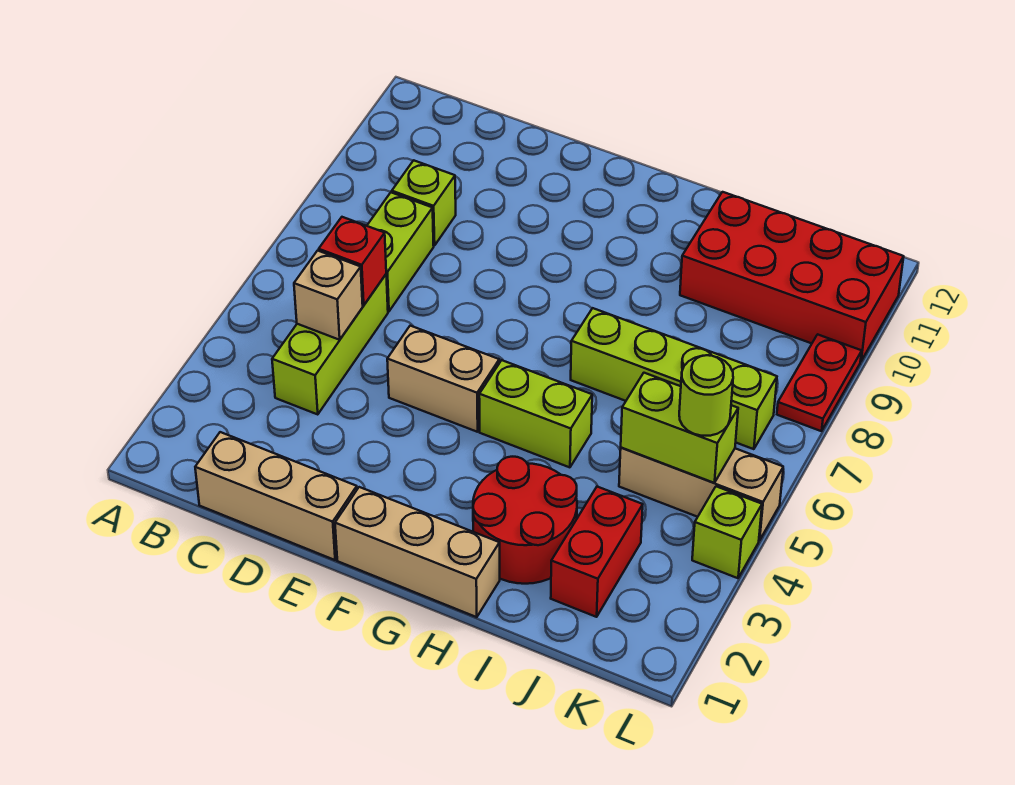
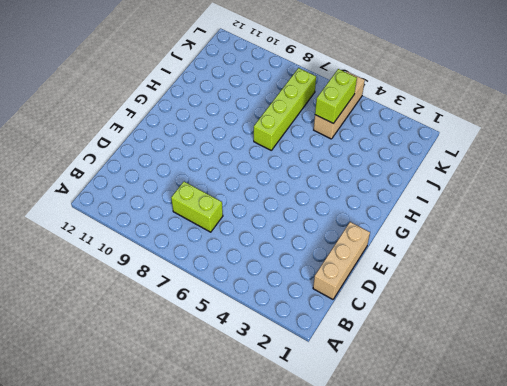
none -> lime brick C4:C6 level 1
none -> lime brick C9 level 1
none -> tan brick E5:F5 level 1

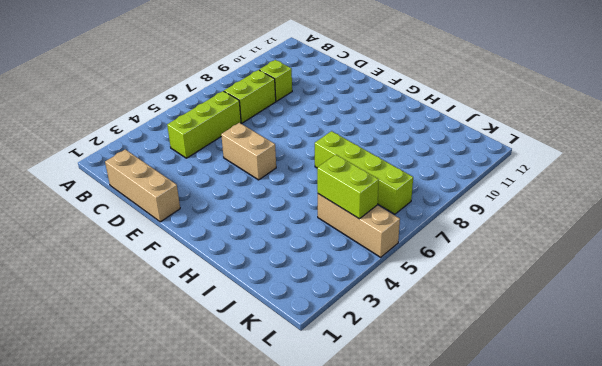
none -> tan brick F1:H1 level 1
none -> lime brick G5:H5 level 1
none -> red round brick H2:I3 level 1

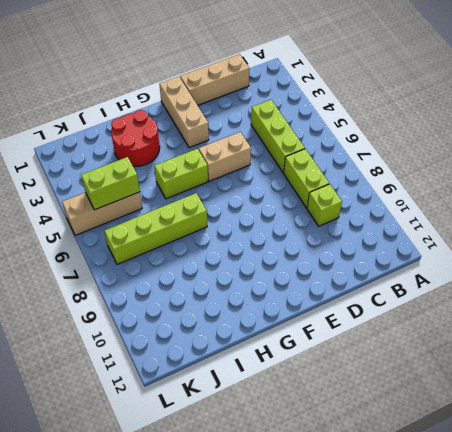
tan brick F1:F3 level 1 -> tan brick F1:H1 level 1
none -> red brick I10:L11 level 1
none -> red brick J2:J3 level 1
none -> lime brick L4 level 1

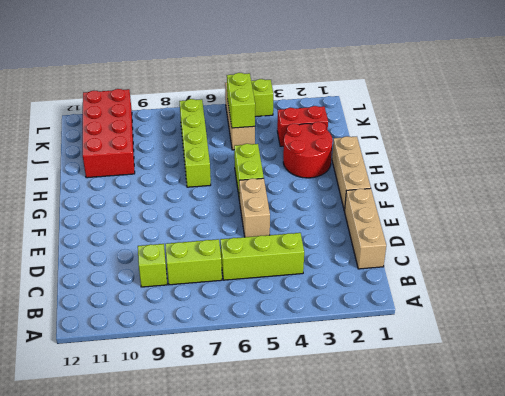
none -> red plate L8:L9 level 1
none -> tan brick C5 level 2
none -> red brick C6 level 2

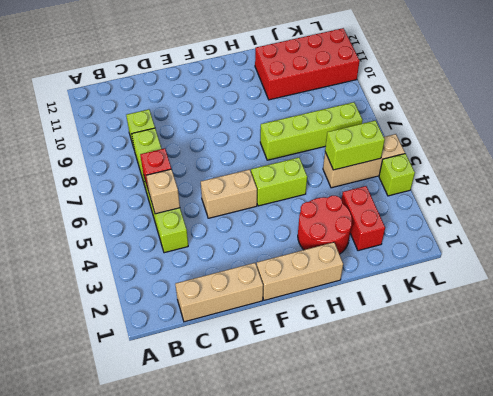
none -> red plate L8:L9 level 1
none -> lime round brick K5 level 3

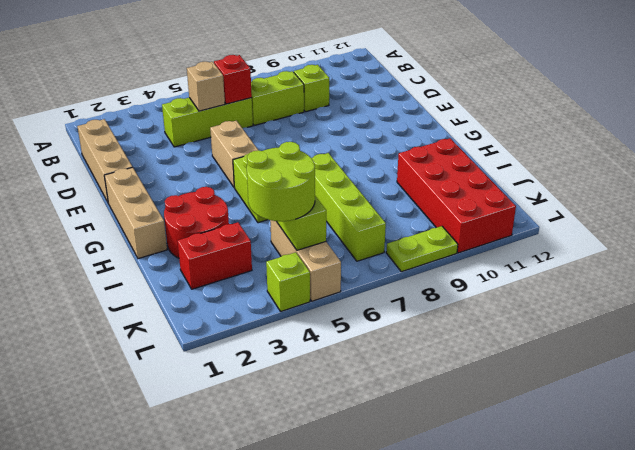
lime round brick J4:K5 level 3 -> lime round brick K5 level 3
lime plate L8:L9 level 1 -> red plate L8:L9 level 1

